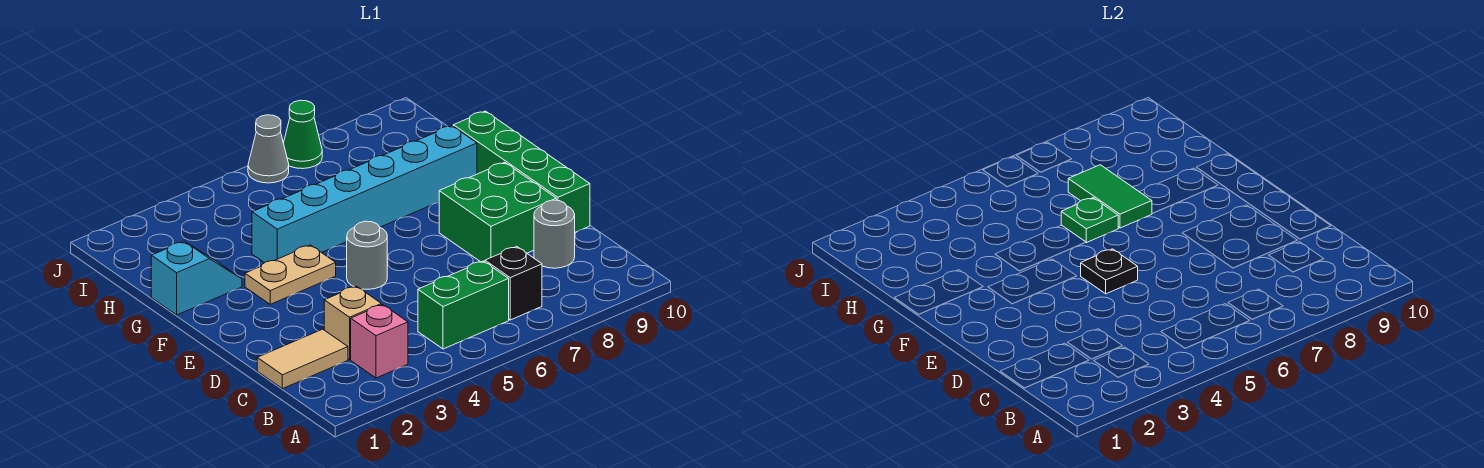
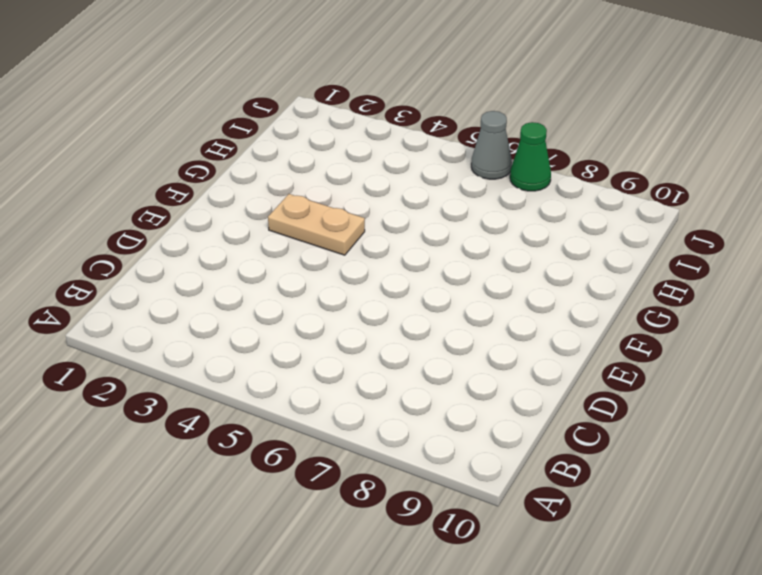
none -> pink brick B3 level 1
none -> green brick B5:B6 level 1
none -> black brick B7 level 1

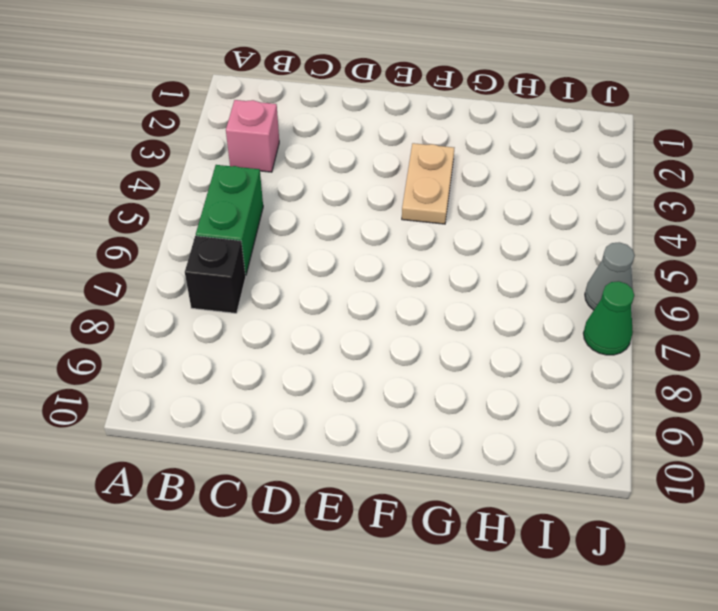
none -> tan tile C1:C2 level 1
none -> tan brick C3 level 1
none -> grey round brick C9 level 1

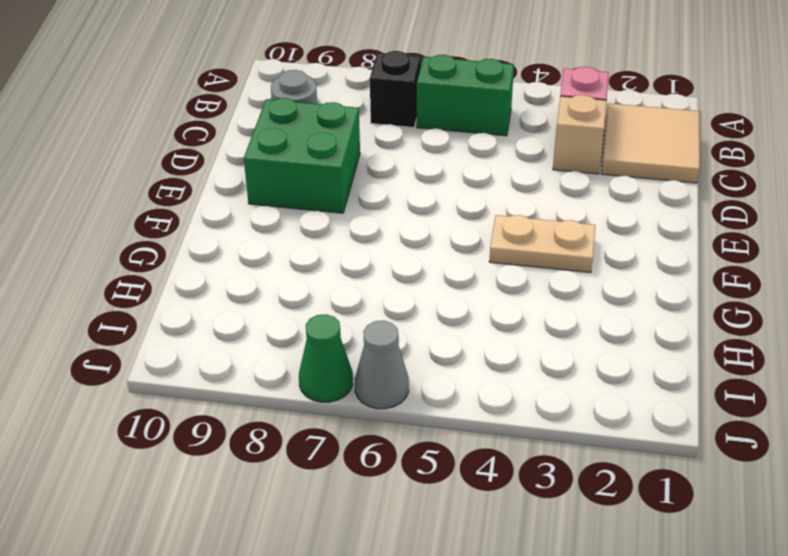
tan tile B1:C2 level 1 -> tan tile C1:C2 level 1
none -> green brick D10:G10 level 1
none -> grey round brick E5 level 1
none -> cyan slope G1:G2 level 1 top 1

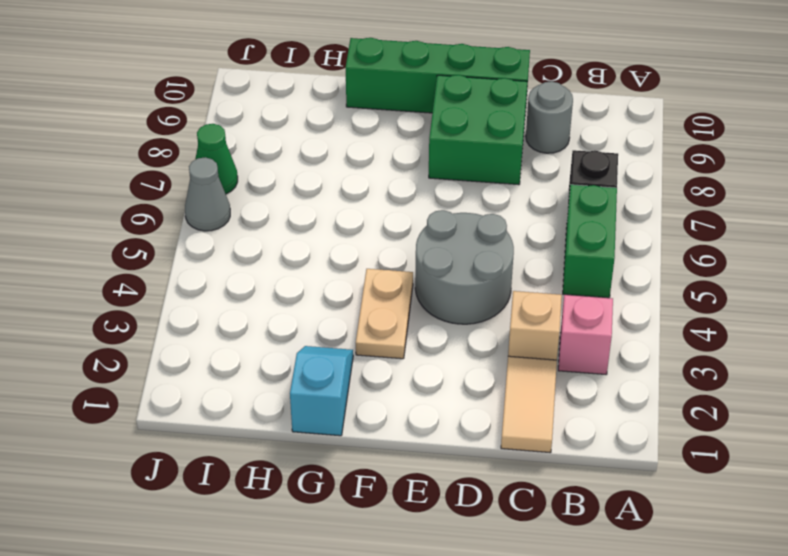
grey round brick D4:E5 level 1 -> grey round brick E5 level 1
none -> cyan brick G4:G9 level 1
none -> black plate E5 level 2
none -> green plate G6 level 2

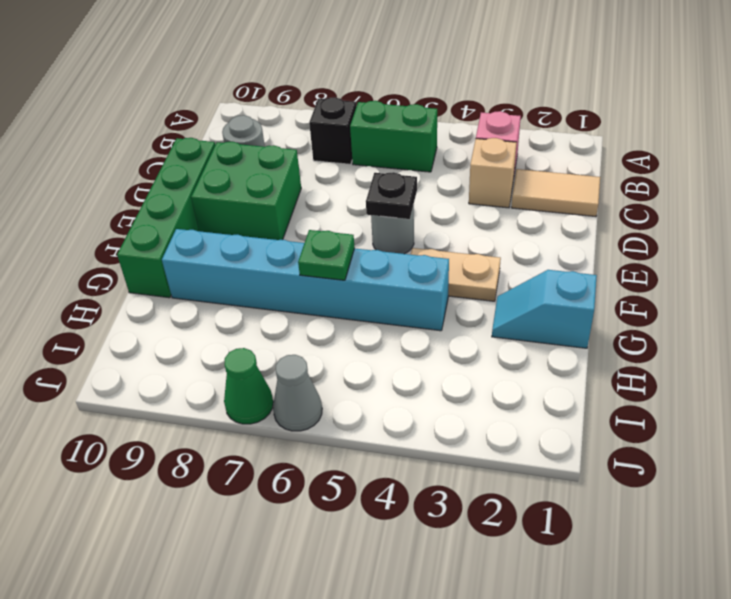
none -> green tile G7:H7 level 2

